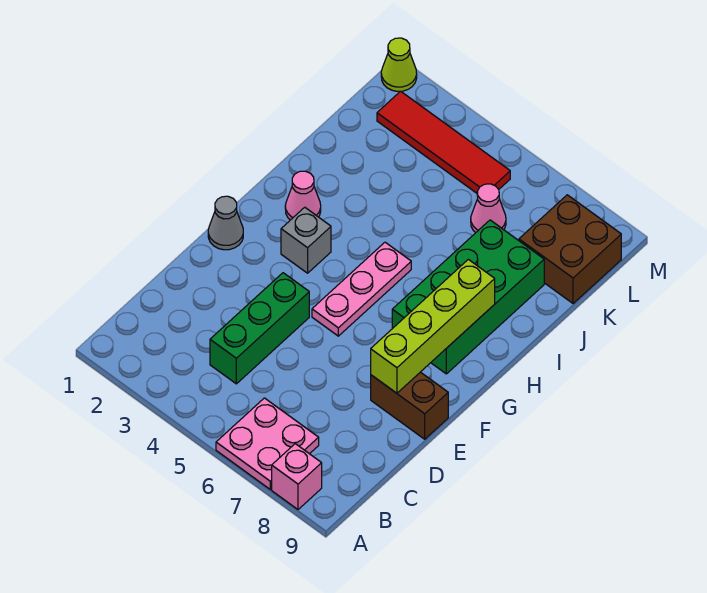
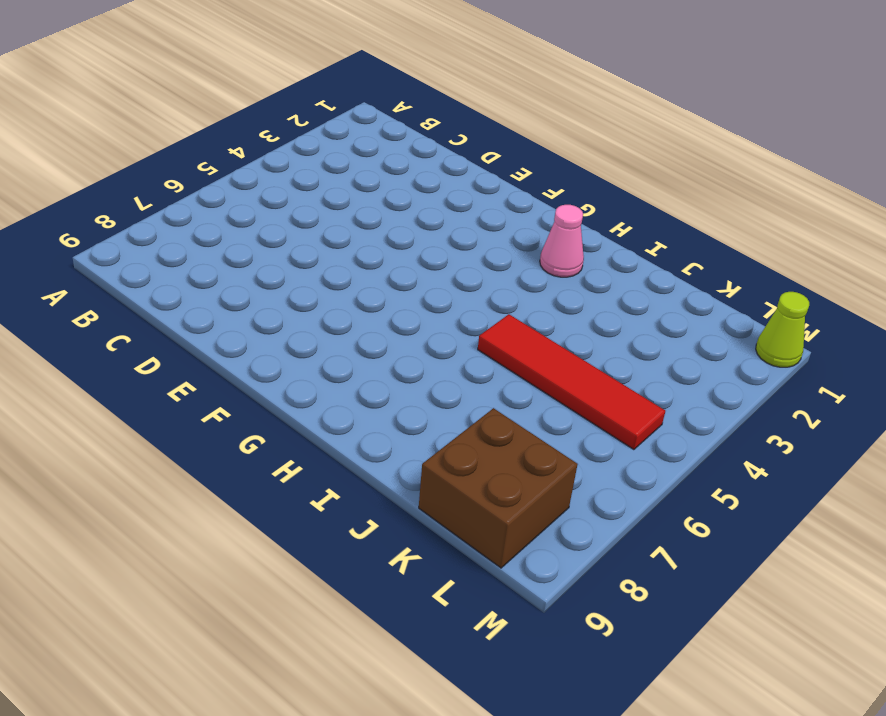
red tile I5:L5 level 1 -> red tile L2:L5 level 1
none -> pink plate A6:B7 level 1
none -> pink brick A8 level 1
none -> green brick C4:E4 level 1

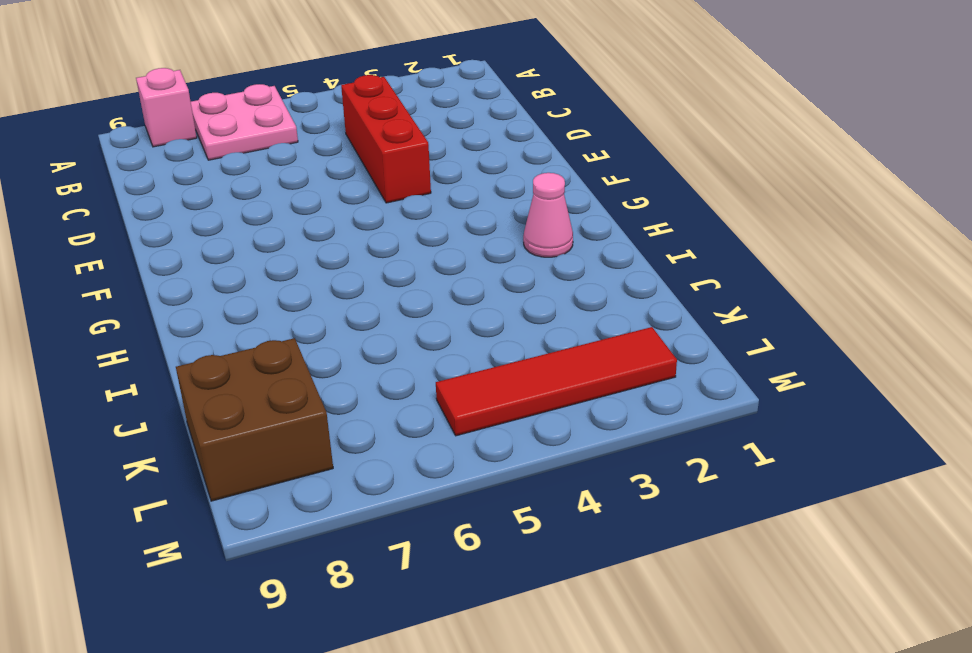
red brick C4:E4 level 1 -> green brick C4:E4 level 1
none -> brown brick E8:E9 level 1
none -> grey cone F1 level 1
none -> pink plate F5:H5 level 1

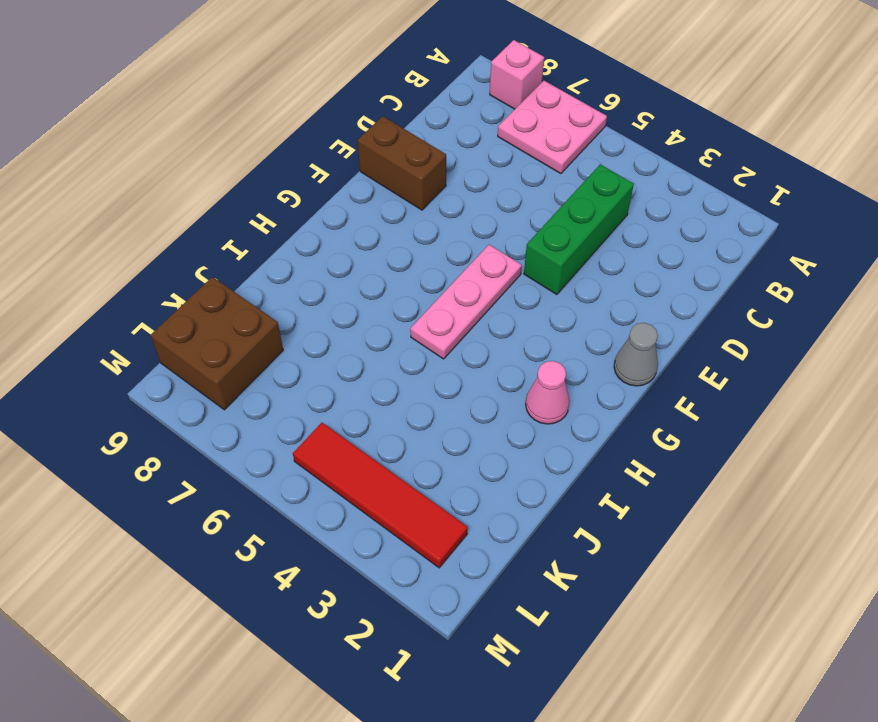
none -> grey brick G3 level 1
none -> green brick G7:J8 level 1
none -> pink cone K6 level 1

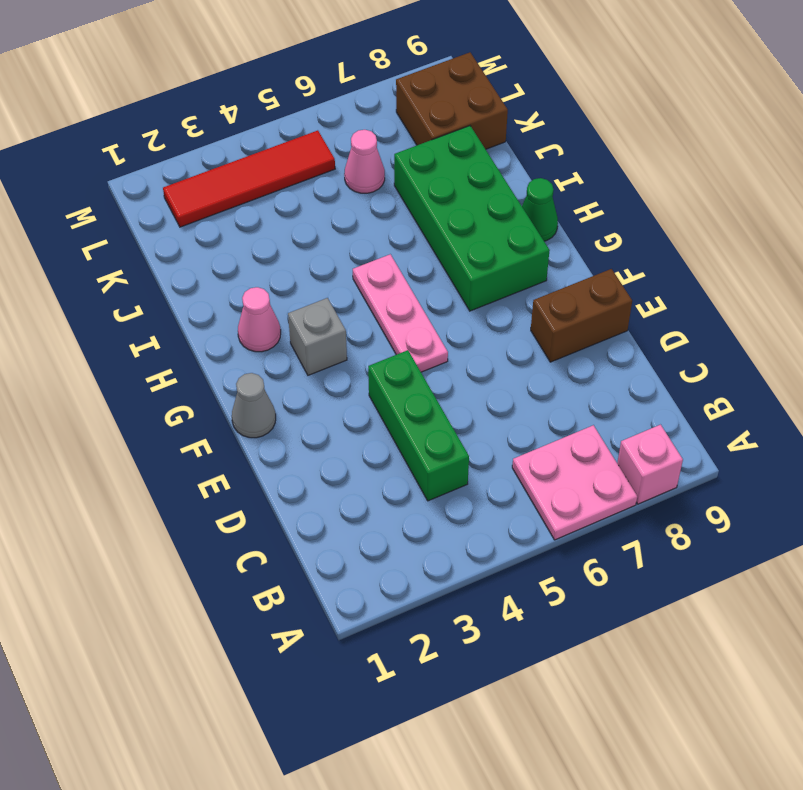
green cone H9 level 1 -> none
none -> lime cone M1 level 1
none -> lime brick E8:H8 level 2

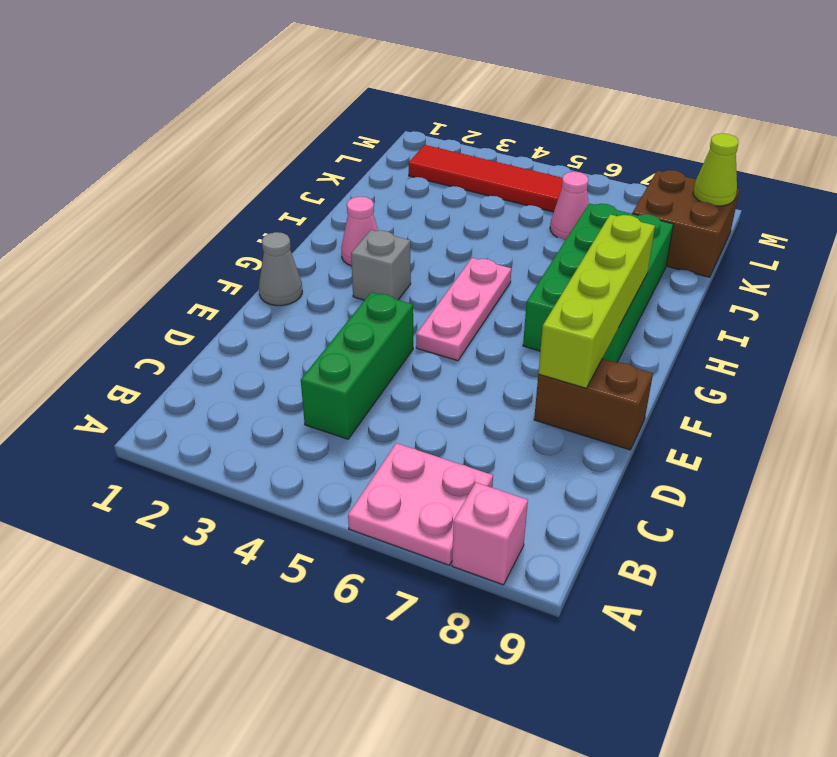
lime cone L9 level 2 -> lime cone M1 level 1

